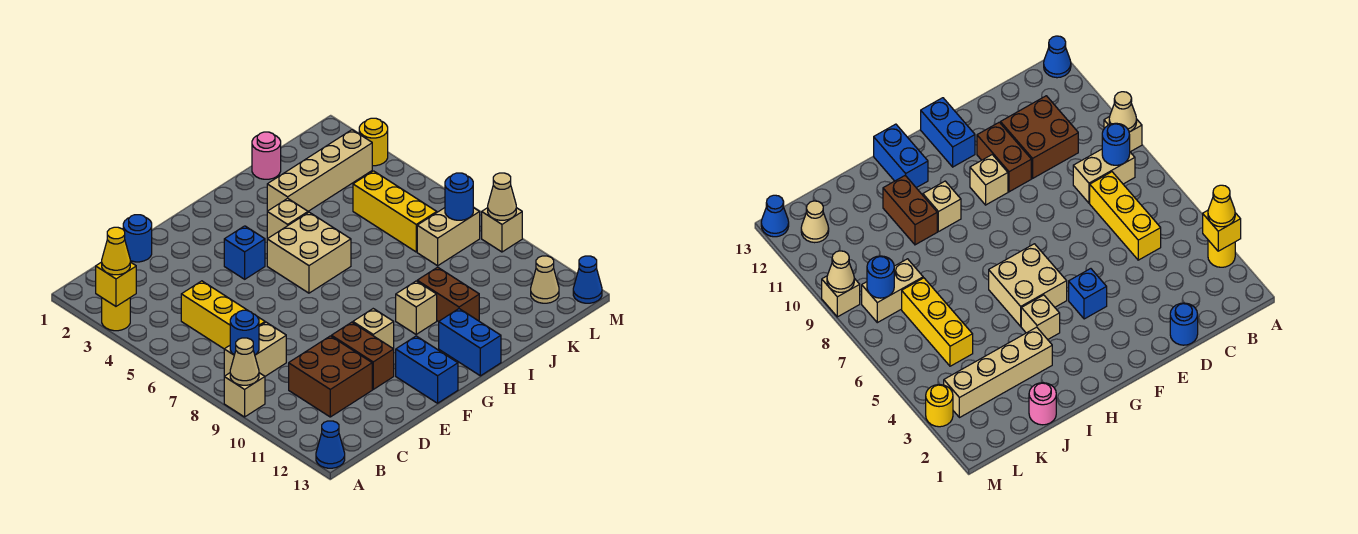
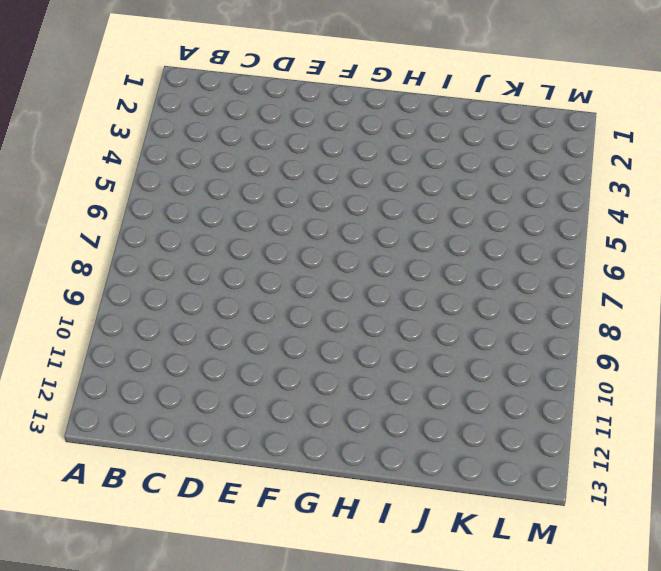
none -> yellow round brick A3 level 1
none -> tan brick A9 level 1
none -> blue cone A13 level 1
none -> tan brick B8:C8 level 1

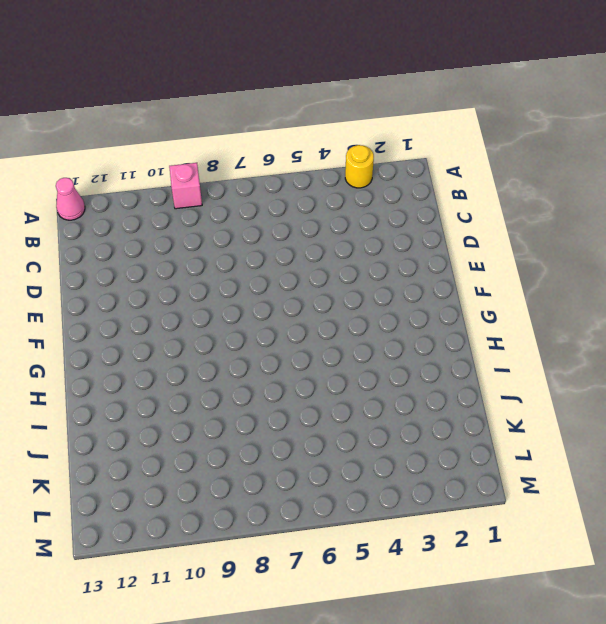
pink brick A9 level 1 -> tan brick A9 level 1
pink cone A13 level 1 -> blue cone A13 level 1
none -> tan brick B8:C8 level 1
none -> yellow brick C5:C7 level 1
none -> brown brick C10:D11 level 1
none -> blue round brick D1 level 1

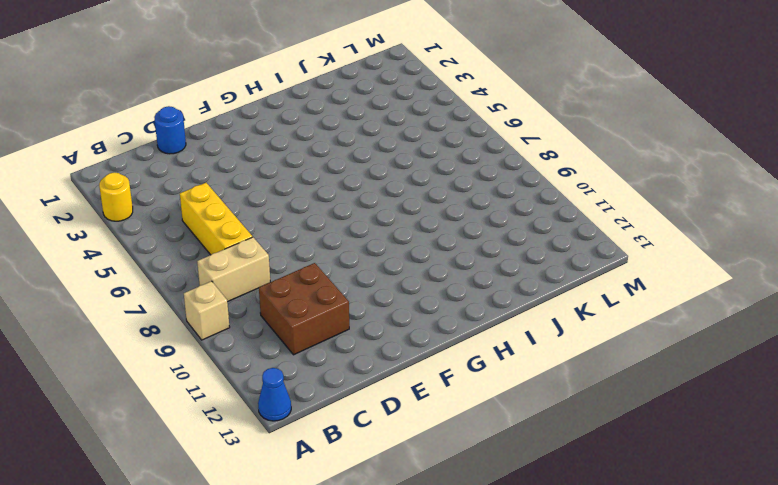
none -> brown brick E10:E11 level 1
none -> blue brick F4 level 1
none -> tan brick F10 level 1
none -> blue brick F12:F13 level 1

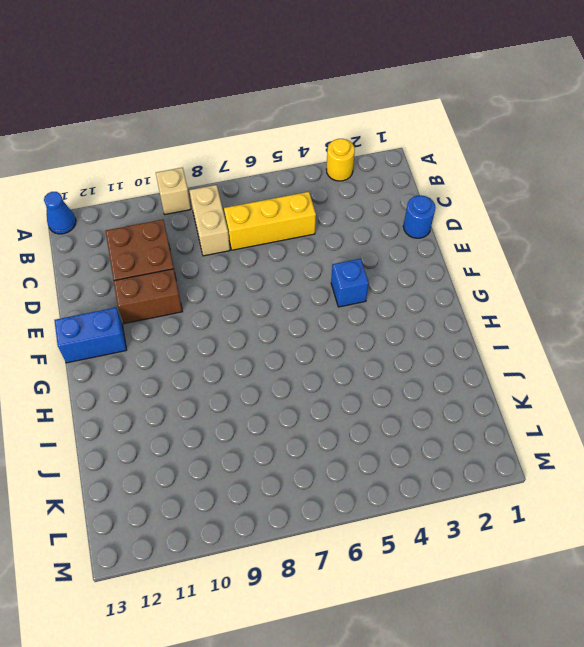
none -> tan brick F10 level 1
none -> tan brick G5:H6 level 1
none -> tan brick H4 level 1
none -> tan brick H10 level 1

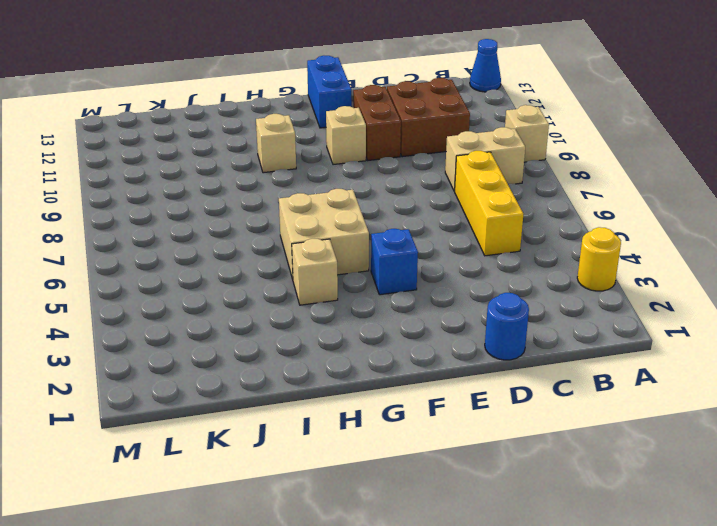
none -> blue brick H12:H13 level 1
none -> tan brick I3:L3 level 1
none -> brown brick I10:I11 level 1
none -> pink round brick J1 level 1

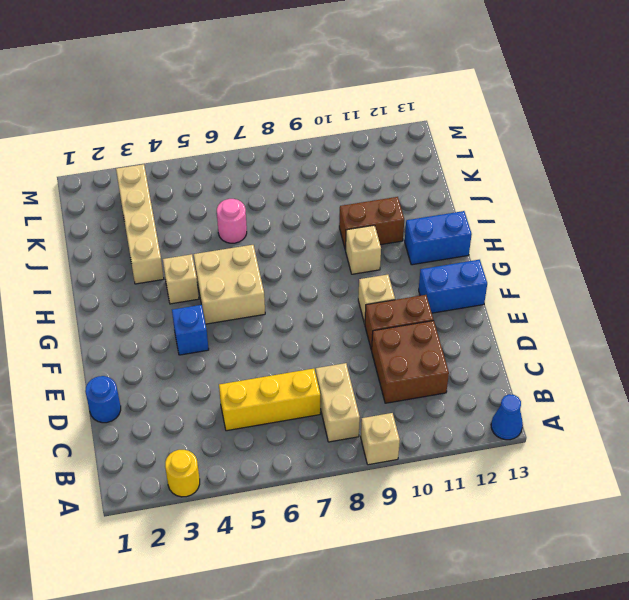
pink round brick J6 level 1 -> pink round brick J1 level 1
none -> yellow brick K5:K7 level 1
none -> tan brick K8:L8 level 1
none -> tan cone L12 level 1
none -> yellow round brick M3 level 1

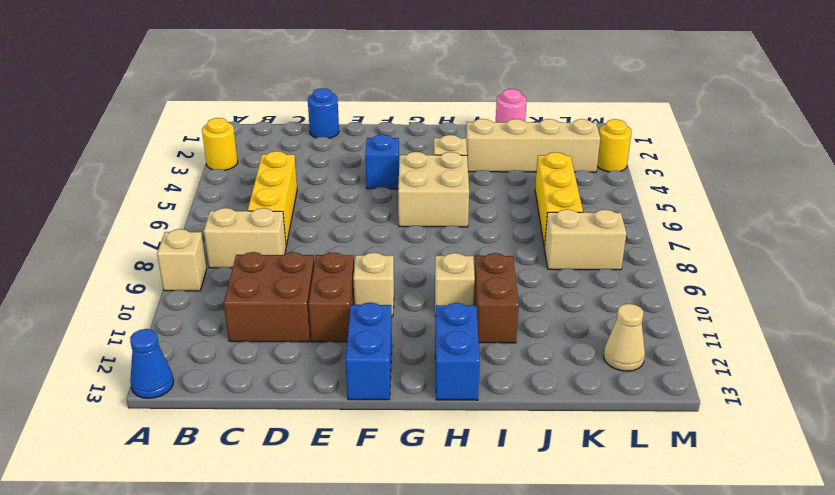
none -> tan brick M9 level 1
none -> blue cone M13 level 1
none -> yellow brick A3 level 2
none -> tan cone A9 level 2

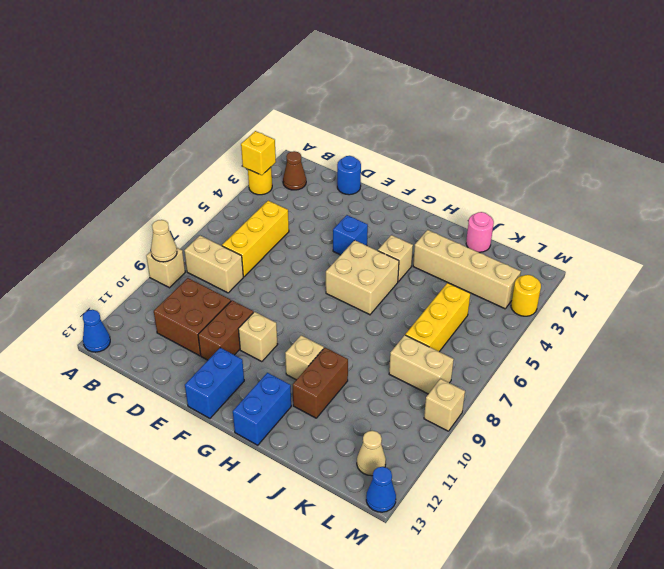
brown cone B2 level 1 -> none
none -> blue round brick B8 level 2
none -> blue round brick L8 level 2
none -> tan cone M9 level 2
none -> yellow cone A3 level 3

